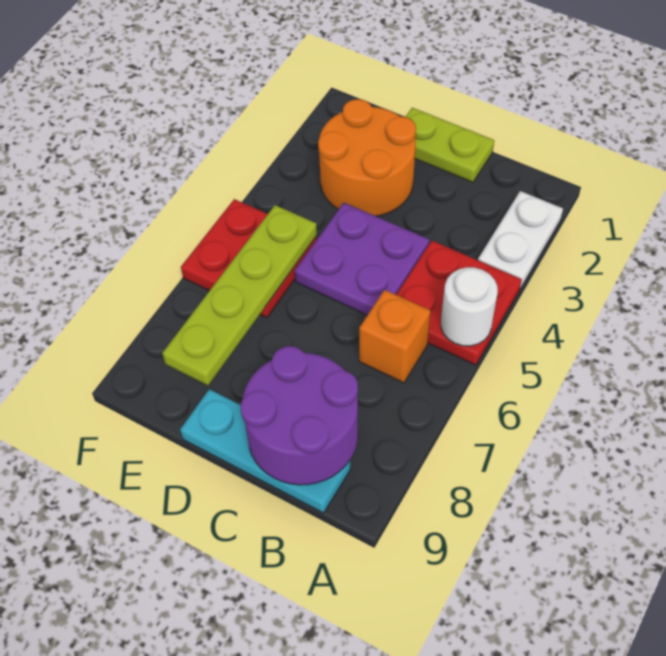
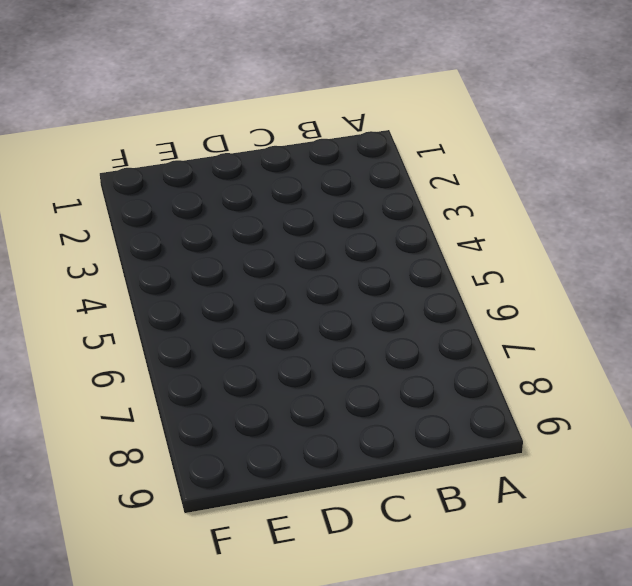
none -> white plate A2:A3 level 1
none -> red plate A4:B5 level 1

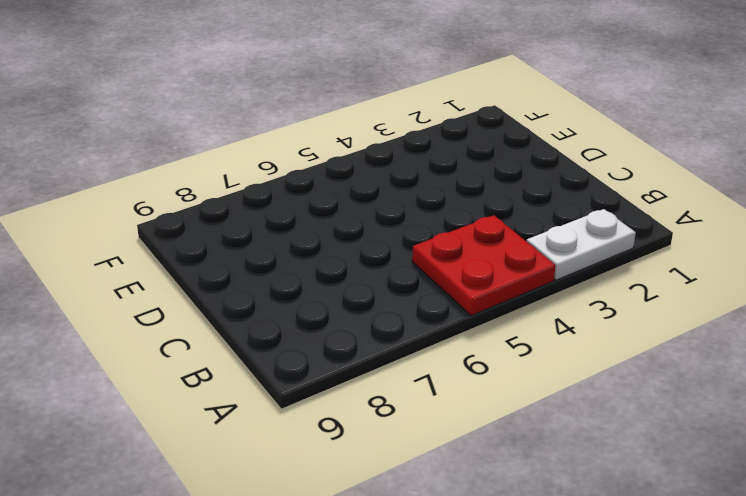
none -> orange brick B6 level 1
none -> cyan plate B9:D9 level 1

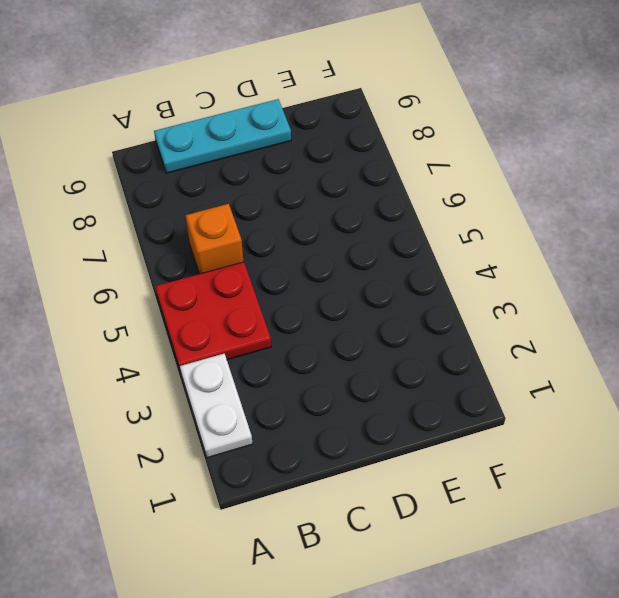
none -> lime plate C1:D1 level 1
none -> purple plate C4:D5 level 1

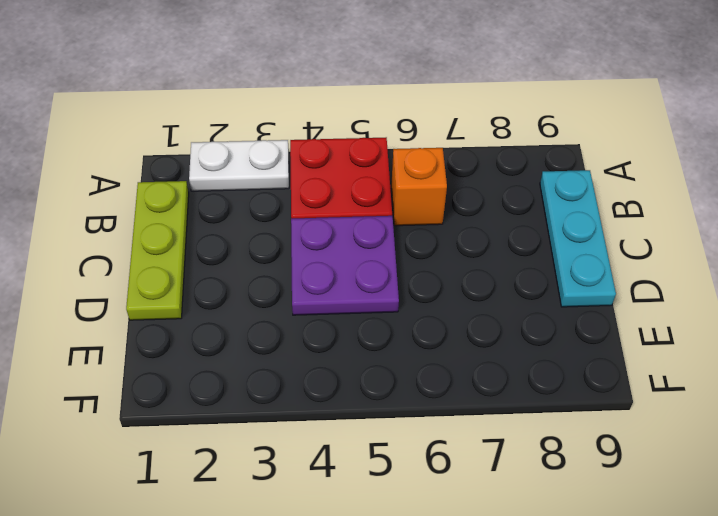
lime plate B1:D1 level 1 -> lime plate C1:D1 level 1
none -> orange round brick D2:E3 level 1
none -> red plate E5:F6 level 1

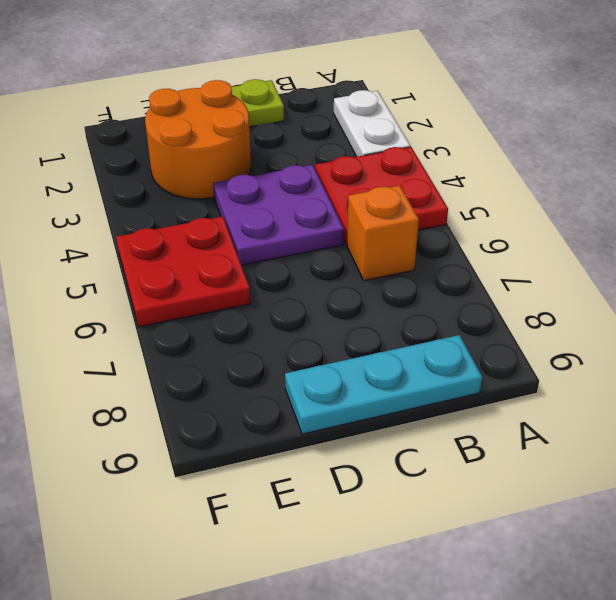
none -> white round brick A5 level 2
none -> purple round brick B8:C9 level 2

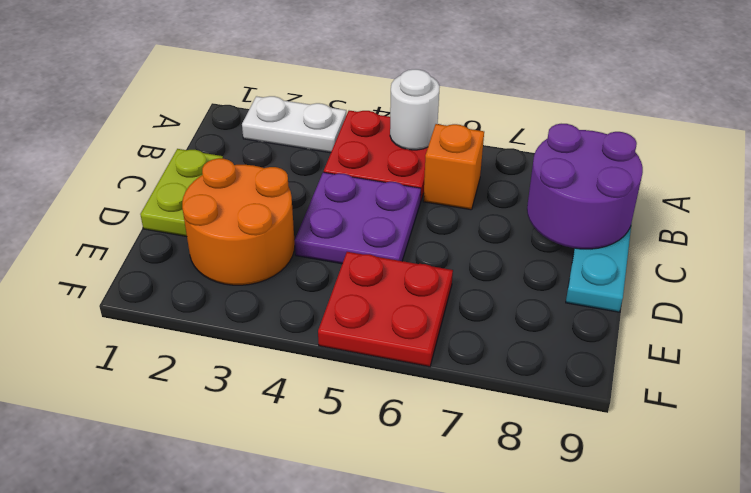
none -> lime plate E5:E8 level 2

